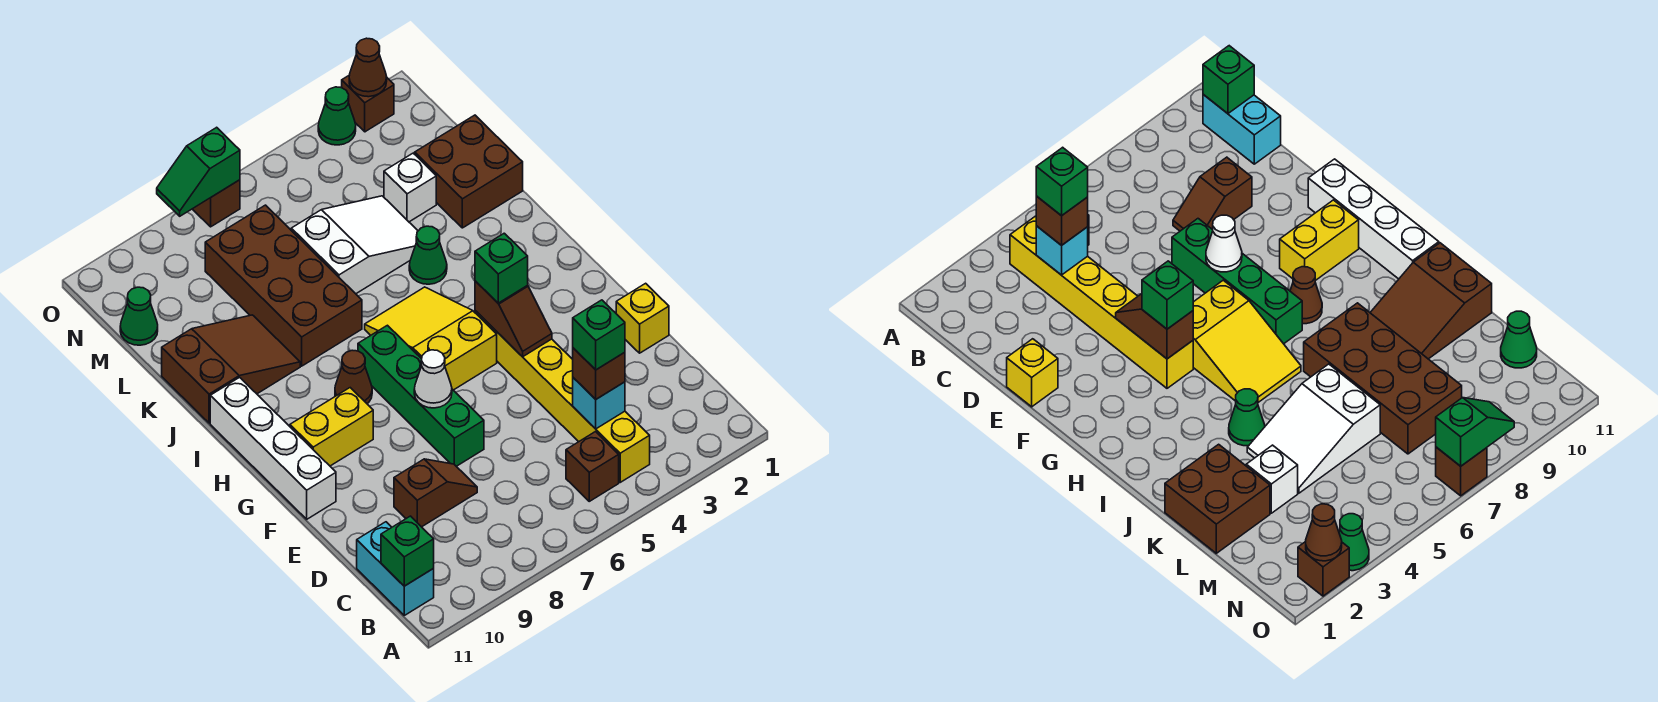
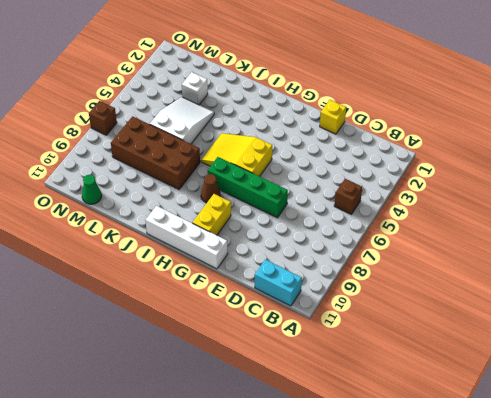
none -> yellow brick B4:G4 level 1
none -> brown slope D8:D9 level 1 top 9
none -> green cone J4 level 1

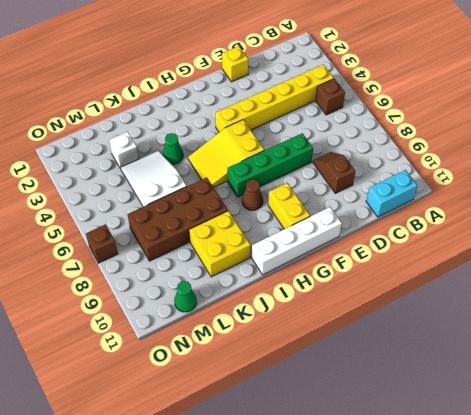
yellow brick J9:K10 level 1 -> brown slope J9:K11 level 1 top 11
none -> brown brick K1:L2 level 1
none -> brown brick O2 level 1
none -> green cone O3 level 1

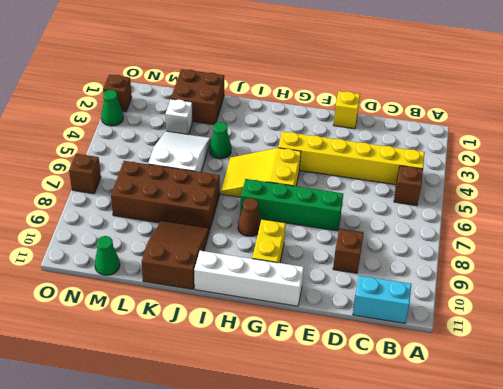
none -> green brick B11 level 2
none -> cyan brick C4 level 2
none -> brown slope F4:G4 level 2 top G

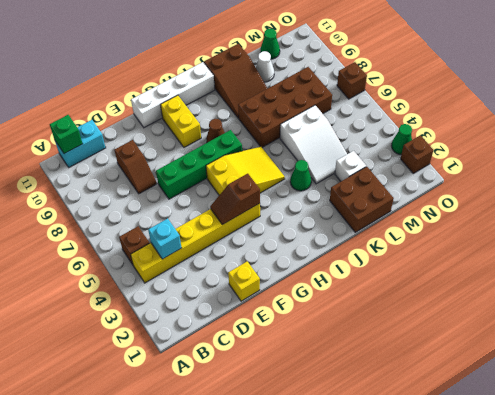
white cone L10 level 1 -> white cone F7 level 2
none -> brown cone O2 level 2
none -> green slope O7:O8 level 2 top 7
none -> brown brick C4 level 3

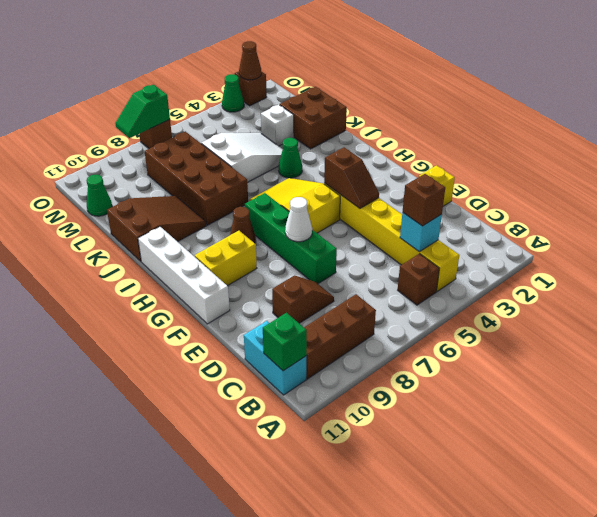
brown brick B8:B10 level 1 -> none
none -> green brick G4 level 3
none -> green brick C4 level 4

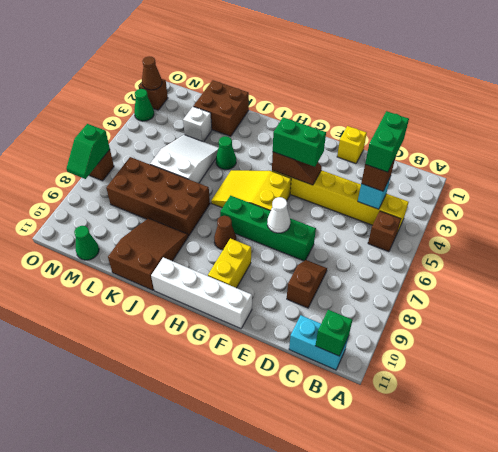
green brick C3:C4 level 4 -> green brick C4 level 4
green brick F4:G4 level 3 -> green brick G4 level 3

